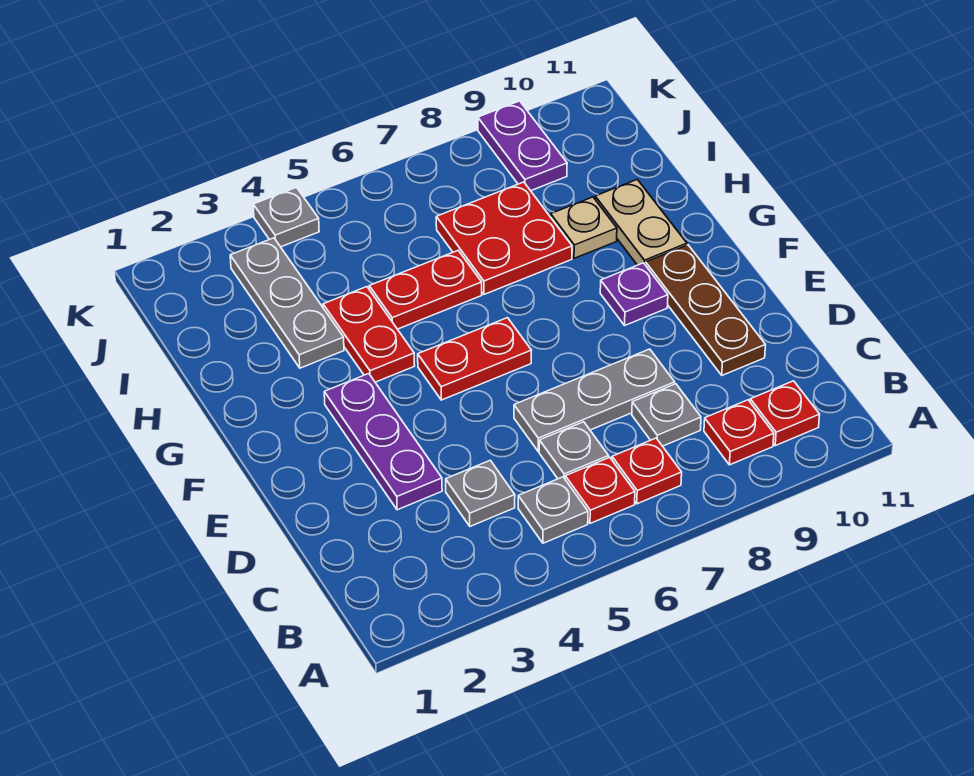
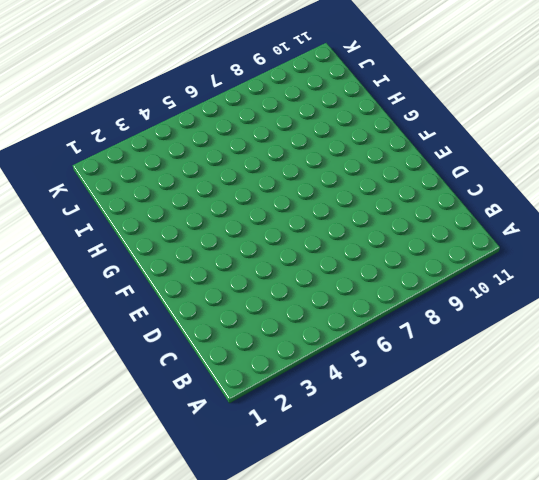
none -> grey plate B5 level 1
none -> red plate B6 level 1
none -> red plate B7 level 1

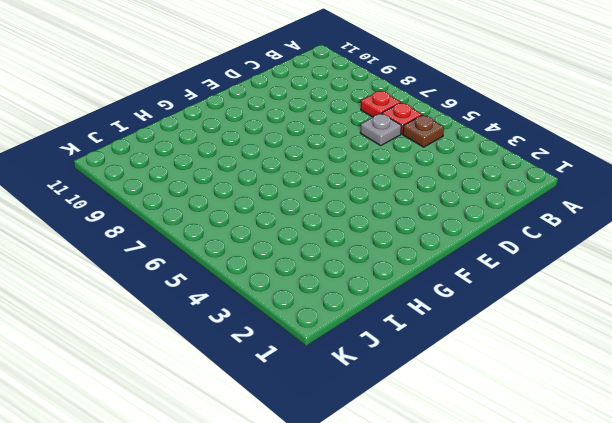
brown plate B5 level 1 -> grey plate B5 level 1
none -> red plate B9 level 1
none -> red plate B10 level 1
none -> grey plate C4 level 1

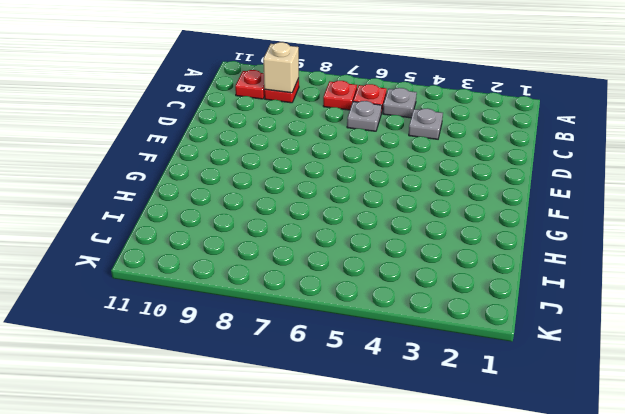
tan brick B9 level 2 -> none
none -> grey plate C8 level 1
none -> purple plate D3:F3 level 1
none -> grey plate D6:D8 level 1

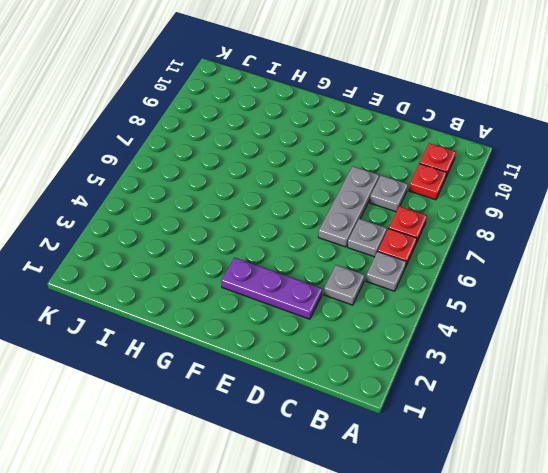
none -> brown plate D10:F10 level 1
none -> red plate F5:F6 level 1
none -> purple plate F9 level 1

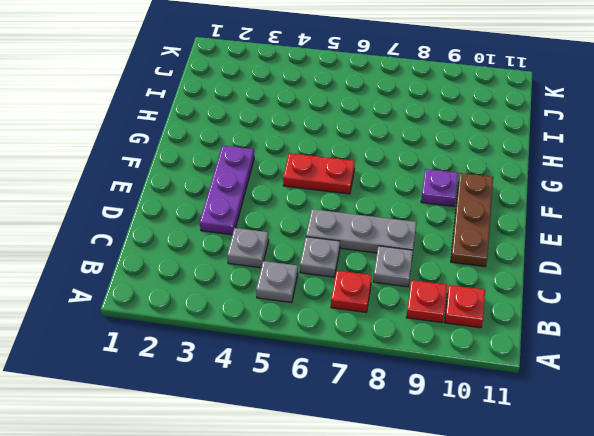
none -> red plate B6 level 1
none -> red plate G4:H4 level 1
none -> tan plate G10:H10 level 1

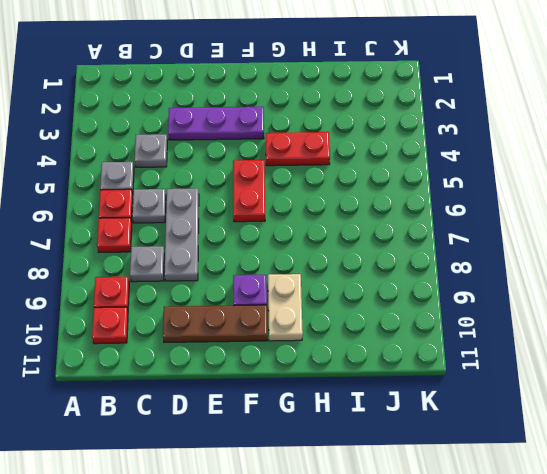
tan plate G9:G10 level 1 -> tan plate G10:H10 level 1
none -> grey plate H3:J3 level 1
none -> red plate H5:H6 level 1
none -> red plate H7:I8 level 1

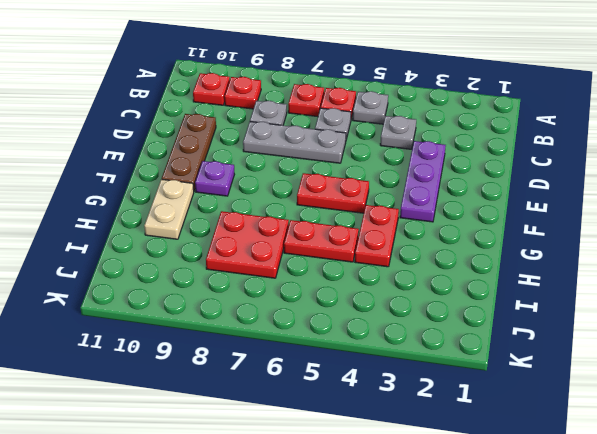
none -> grey plate H3:J3 level 1
none -> tan plate H9 level 1
none -> purple plate J9:K9 level 1

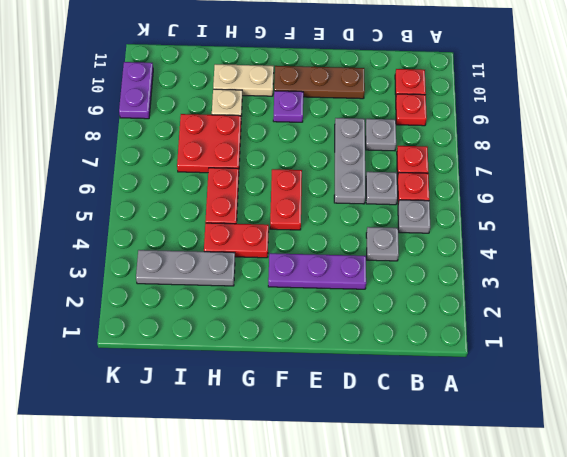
purple plate K9:K10 level 1 -> purple plate J9:K9 level 1
none -> grey plate K4 level 1

